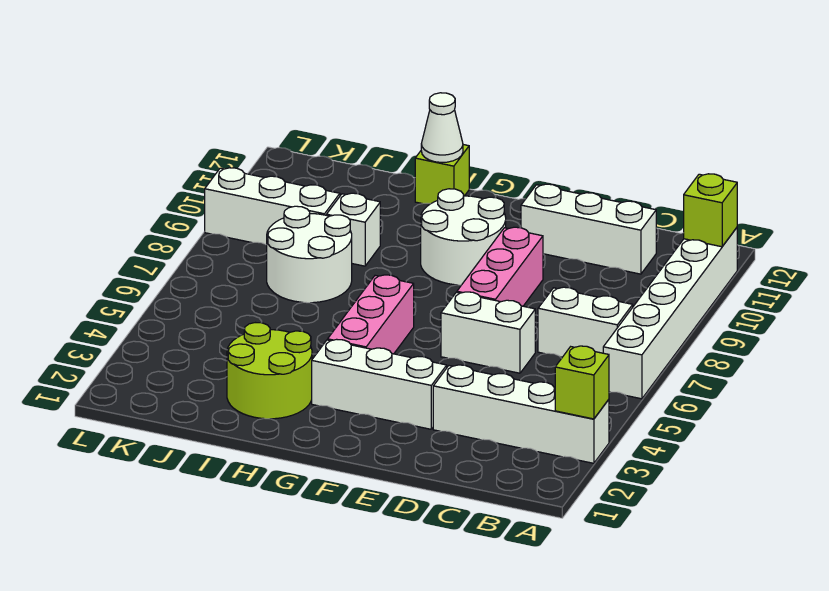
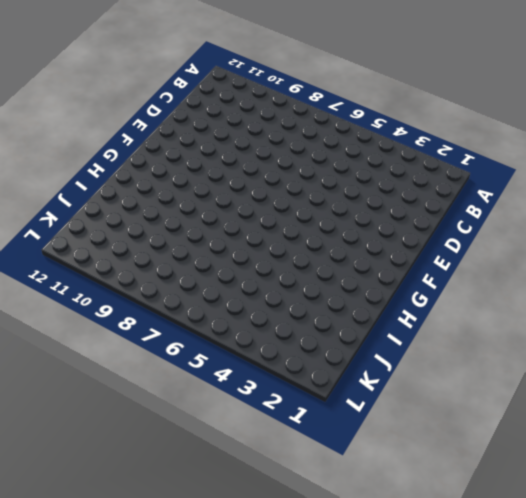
none -> white brick A3:D3 level 1
none -> white brick A6:A11 level 1
none -> white brick B7:C7 level 1

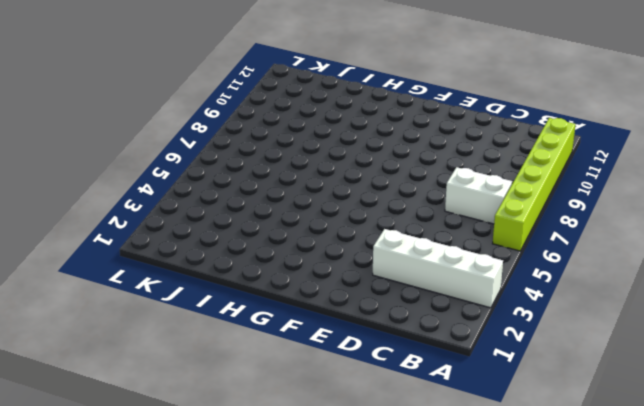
lime brick A6:A11 level 1 -> white brick A6:A11 level 1
none -> white brick C11:E11 level 1
none -> white brick D6:E6 level 1
none -> white brick E3:G3 level 1

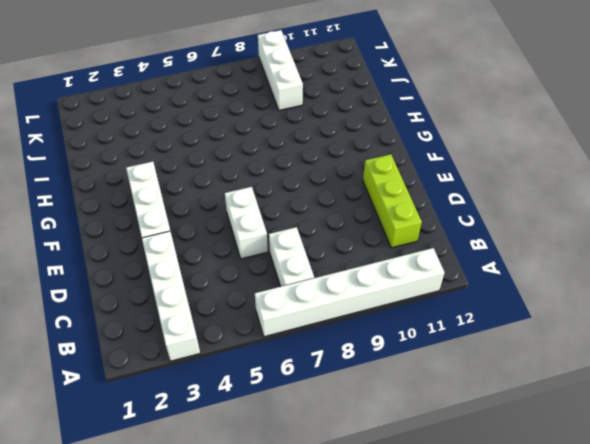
lime brick C11:E11 level 1 -> white brick C11:E11 level 1
none -> pink brick E7:E9 level 1
none -> white round brick F9:G10 level 1
none -> pink brick G4:G6 level 1

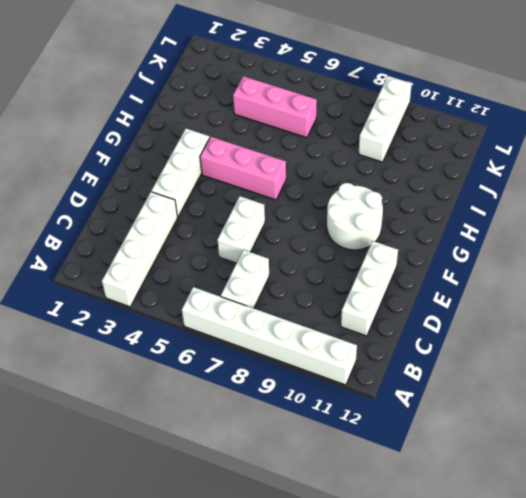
pink brick J4:J6 level 1 -> pink brick E7:E9 level 1
none -> lime round brick H2:I3 level 1
none -> lime brick H12 level 1
none -> white round brick I7:J8 level 1

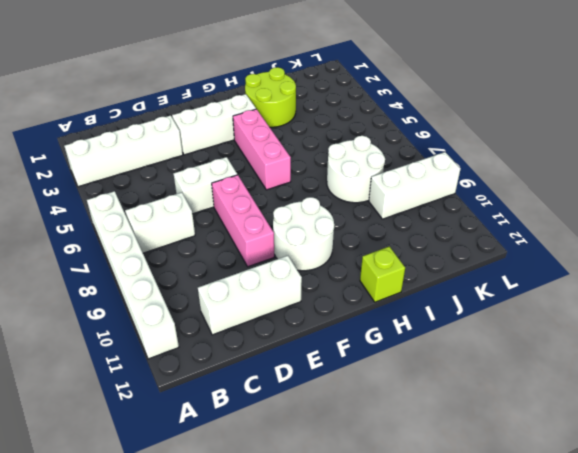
none -> white brick I9 level 1
none -> lime brick A3 level 2
none -> lime brick A11 level 2

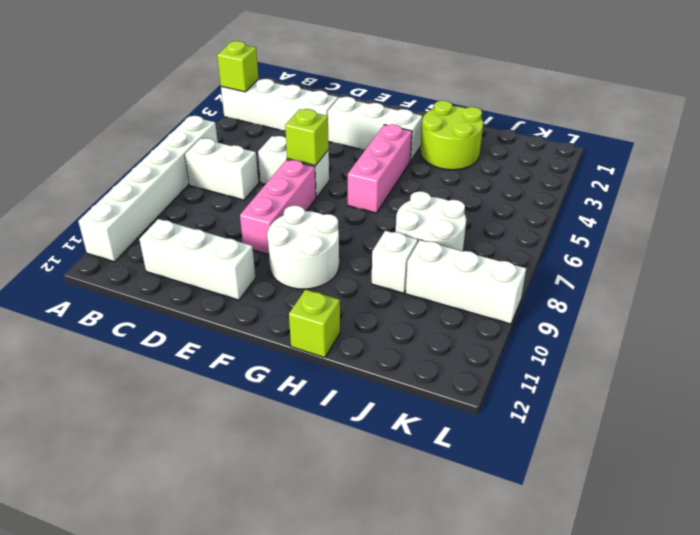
lime brick E6 level 2 -> lime brick A11 level 2
none -> white cone H12 level 2

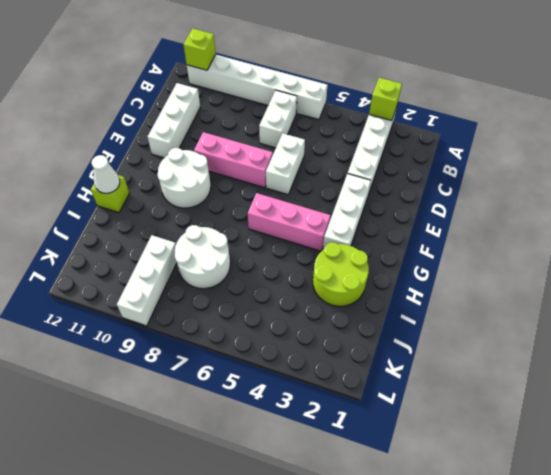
none -> white brick I9 level 1

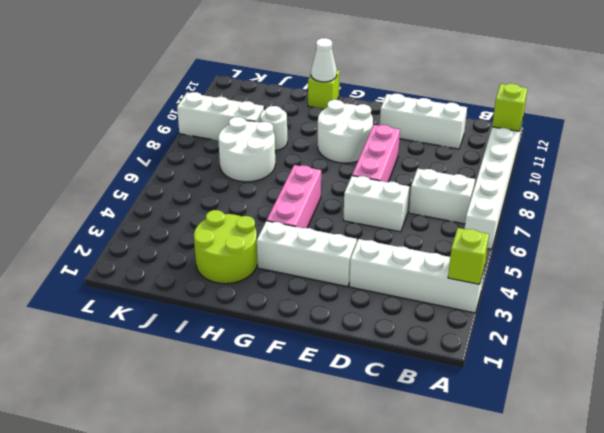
white round brick I9 level 1 -> white brick I9 level 1

